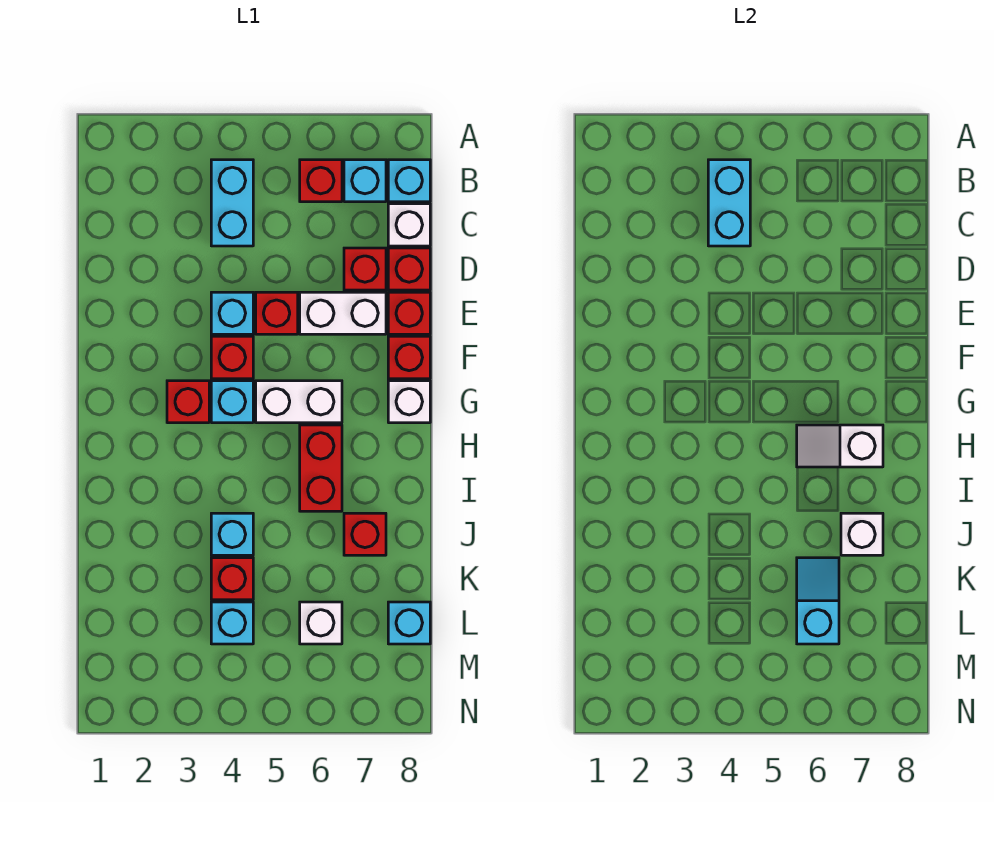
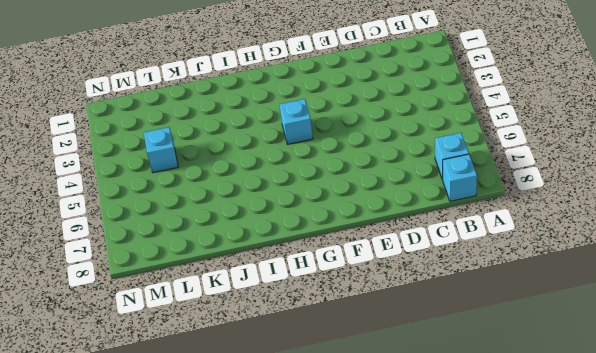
none -> cyan brick B4:C4 level 1
none -> red brick B6 level 1
none -> white brick C8 level 1

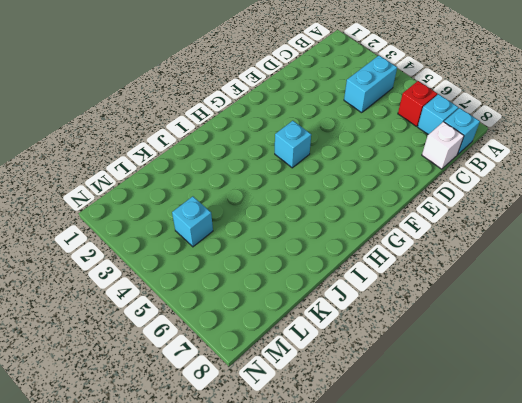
none -> red brick D7 level 1
none -> red brick D8 level 1
none -> cyan brick E4 level 1

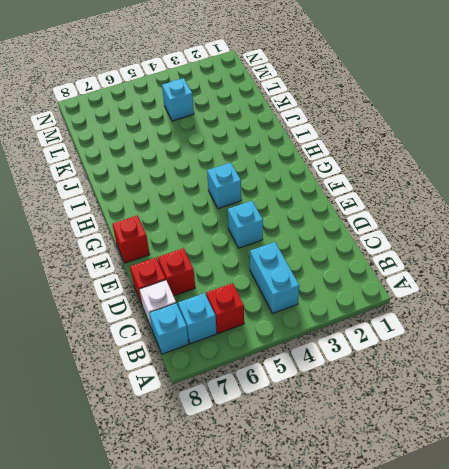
none -> red brick E5 level 1
none -> white brick E6:E7 level 1
none -> red brick E8 level 1

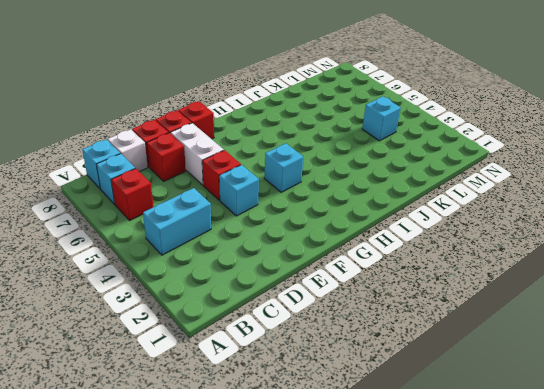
none -> red brick F4 level 1
none -> red brick G3 level 1
none -> white brick G5:G6 level 1

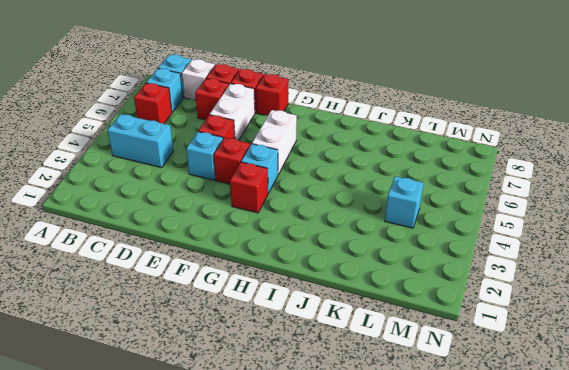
none -> white brick G8 level 1
none -> red brick H6:I6 level 1
none -> cyan brick J4 level 1

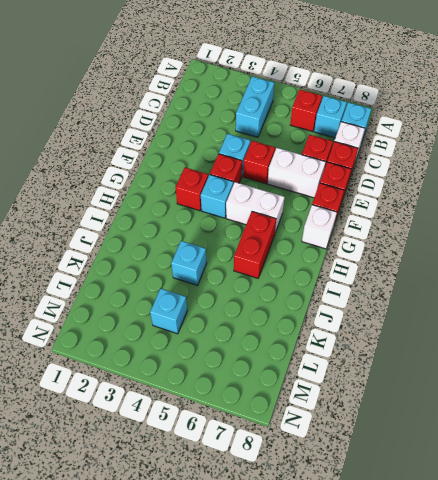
none -> red brick J7 level 1
none -> red brick K4 level 1
none -> white brick L6 level 1

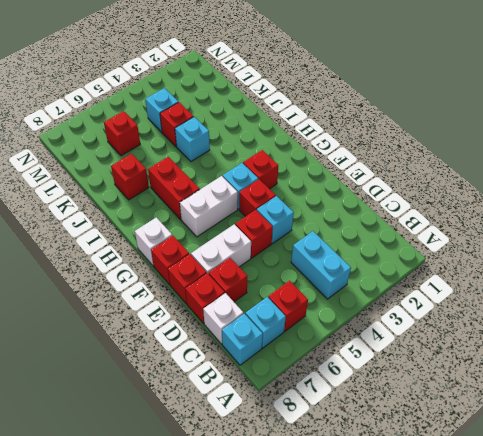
red brick L6 level 1 -> white brick L6 level 1
none -> cyan brick L8 level 1
none -> cyan brick B4:C4 level 2
none -> white slope H6:H7 level 2 top 7

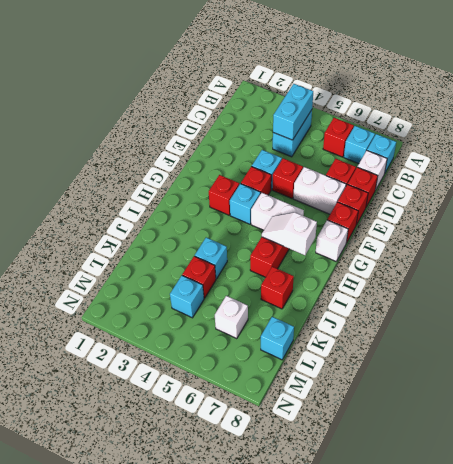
none -> white brick J7 level 2
none -> cyan slope K6:L6 level 2 top L

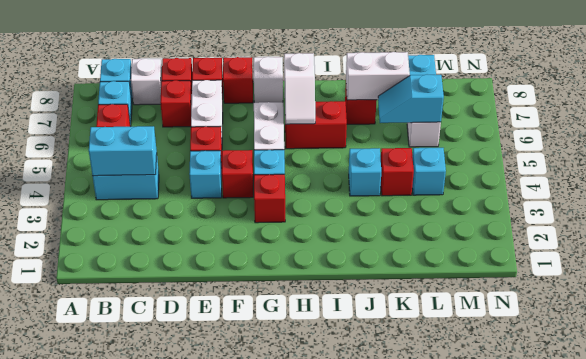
white brick J7:K7 level 2 -> white brick J7 level 2

